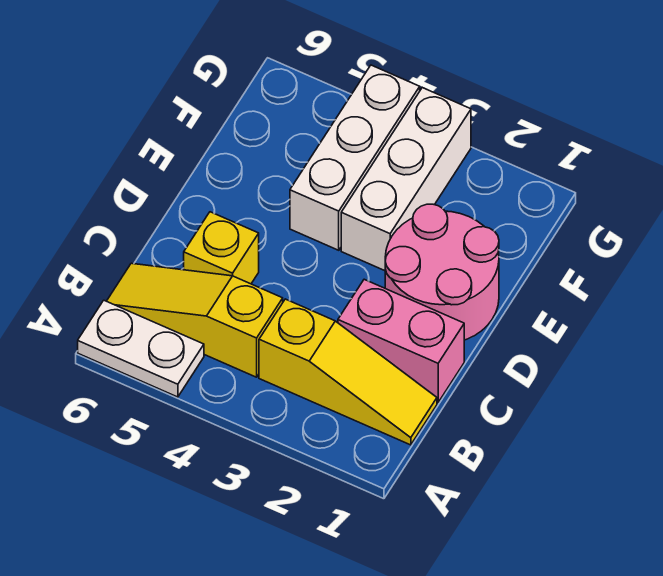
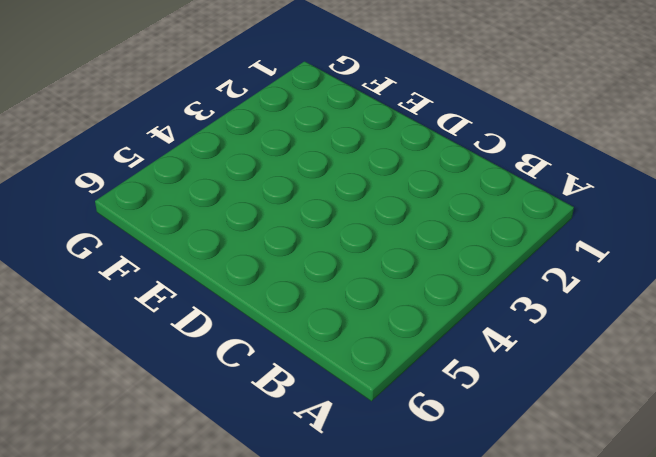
none -> white plate A5:A6 level 1
none -> yellow slope B1:B3 level 1 top 3

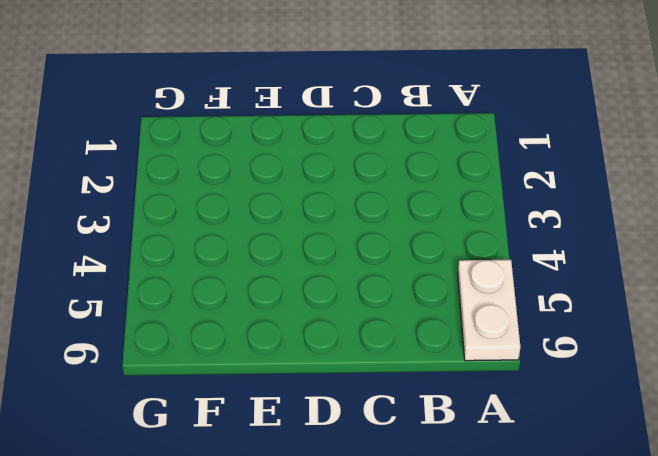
none -> yellow slope B1:B3 level 1 top 3
none -> yellow slope B4:B6 level 1 top 4

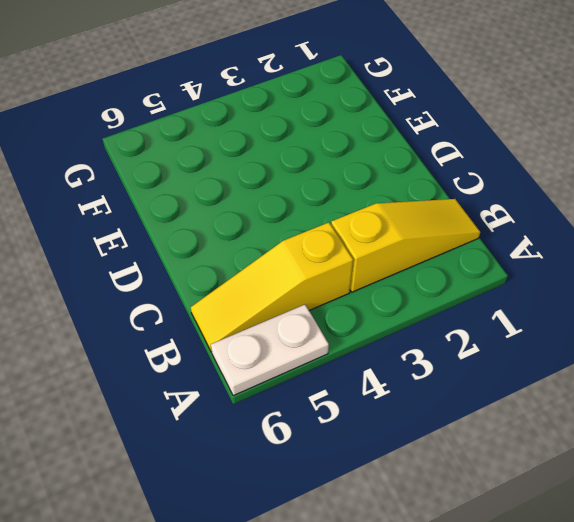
none -> pink brick C1:C2 level 1
none -> yellow brick C5 level 1

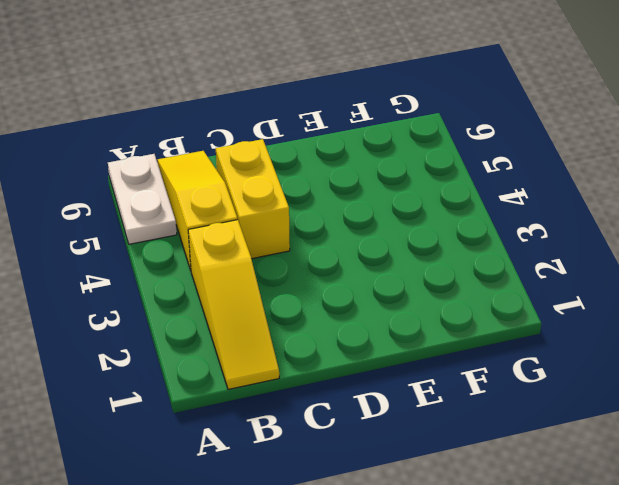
yellow brick C4:C5 level 1 -> yellow brick C5 level 1
none -> pink brick C1:C2 level 1
none -> pink round brick D1:E2 level 1

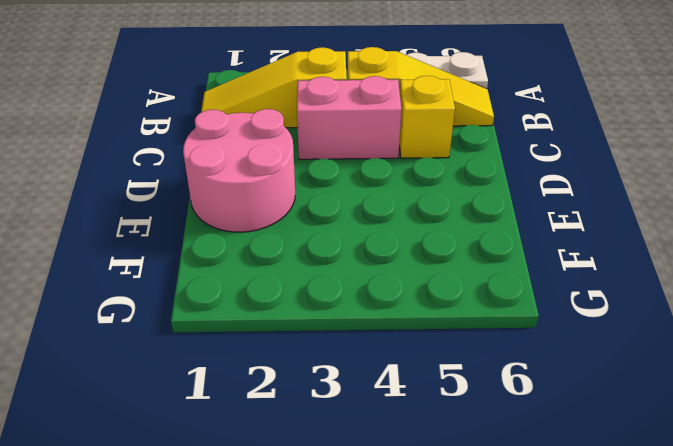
pink brick C3:C4 level 1 -> pink brick C1:C2 level 1
none -> white brick E3:G3 level 1
none -> white brick E4:G4 level 1

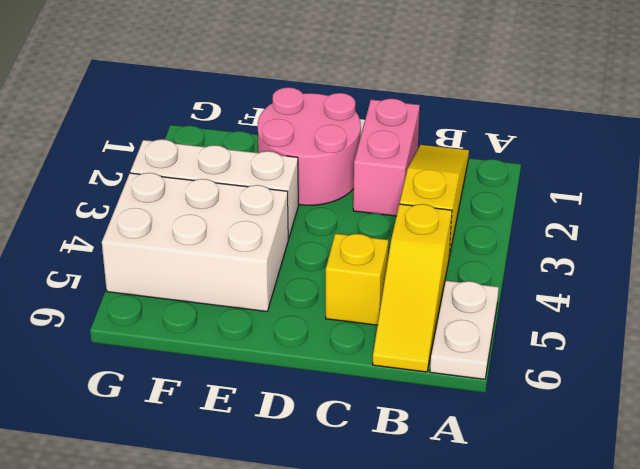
white brick E4:G5 level 1 -> white brick E4:G4 level 1

